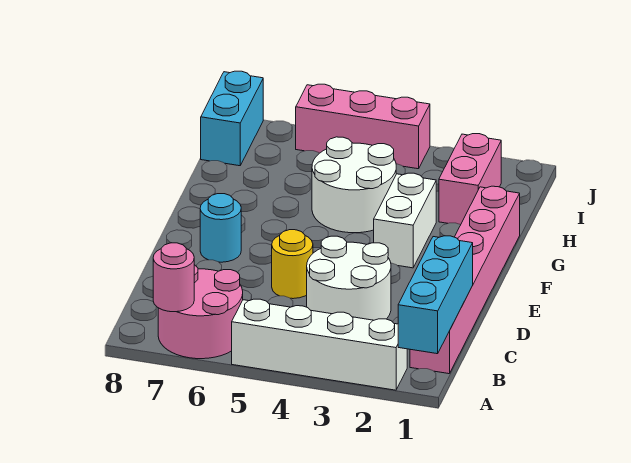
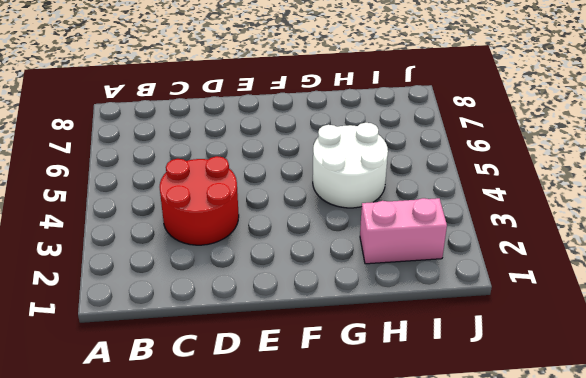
red round brick C3:D4 level 1 -> white round brick C3:D4 level 1
none -> white brick A2:A5 level 1
none -> pink round brick A6:B7 level 1
none -> pink brick B1:G1 level 1

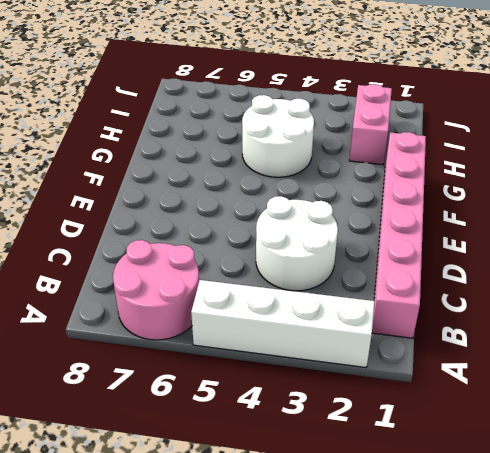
none -> yellow round brick D5 level 1
none -> cyan round brick E7 level 1
none -> white brick F3:G3 level 1

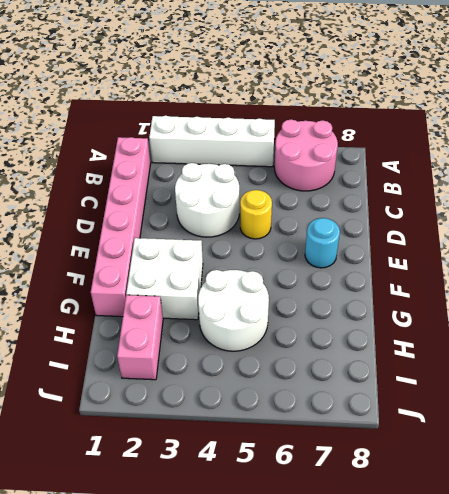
white brick F2:G3 level 1 -> white brick F3:G3 level 1
none -> cyan brick I8:J8 level 1
none -> pink brick J4:J6 level 1
none -> cyan brick A1:C1 level 2

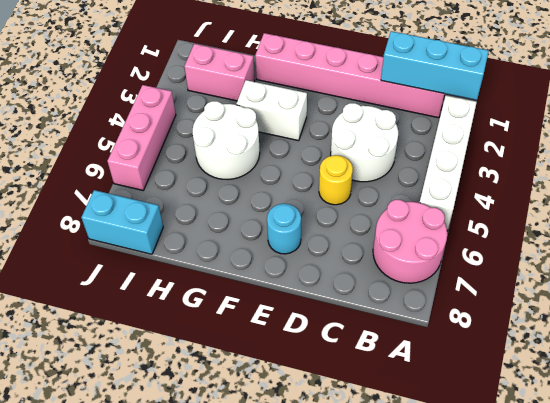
none -> pink round brick A7 level 2

